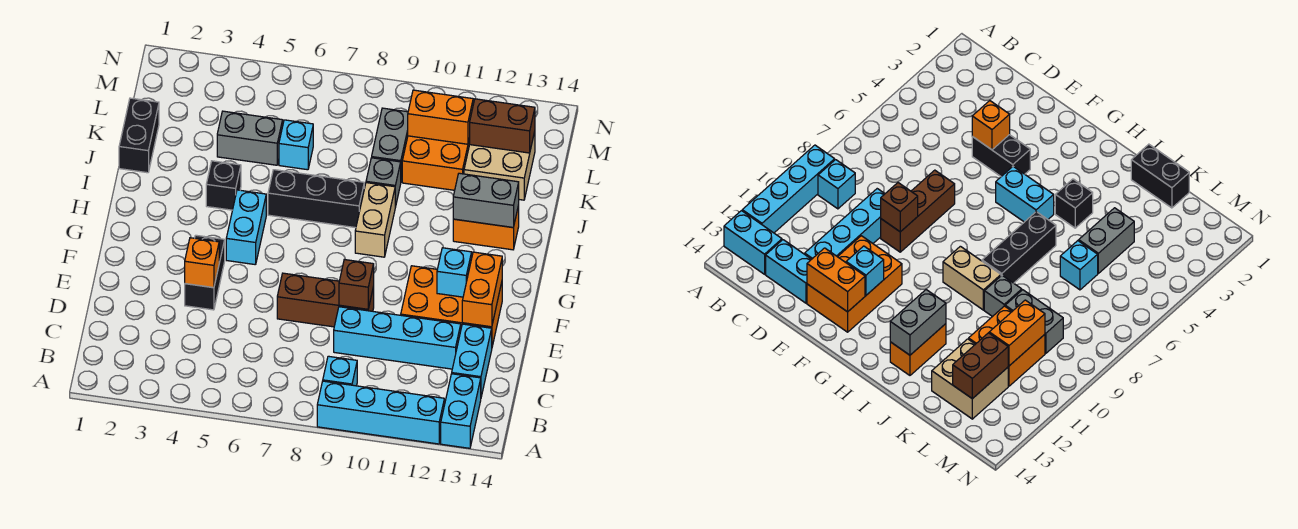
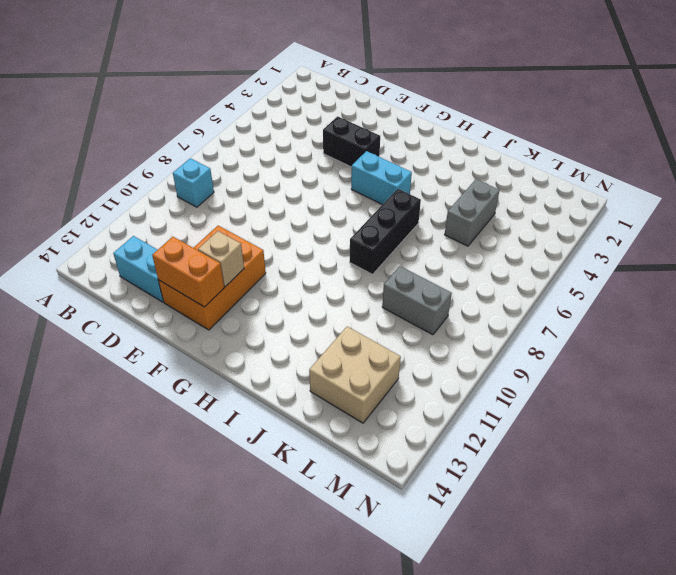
tan brick F12 level 2 -> cyan brick F12 level 2
none -> cyan brick A9:A12 level 1
none -> cyan brick A13:B13 level 1
none -> cyan brick D9:D12 level 1

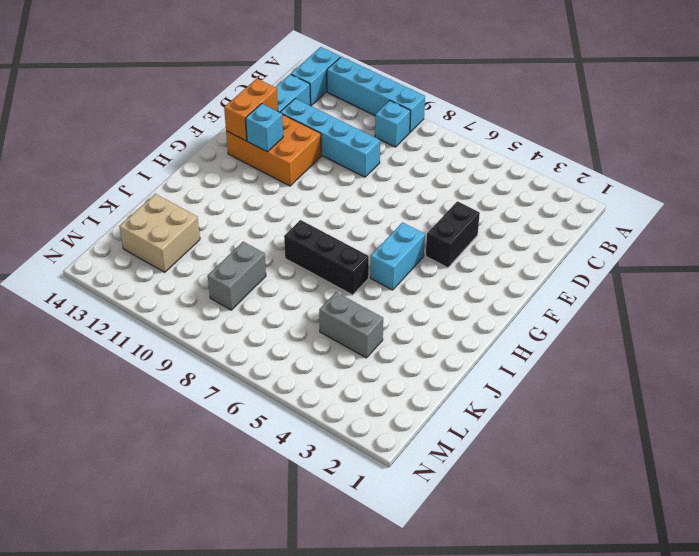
none -> brown brick E7:E9 level 1
none -> tan brick H9:I9 level 1
none -> black brick I4 level 1

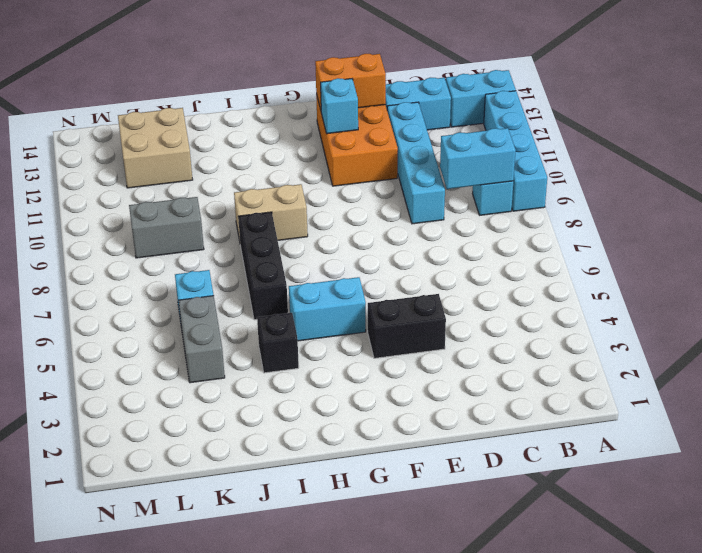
cyan brick B9:C9 level 2 -> none
none -> brown brick E7:E9 level 1
none -> orange brick I12:I13 level 1
none -> black brick J1:K1 level 1

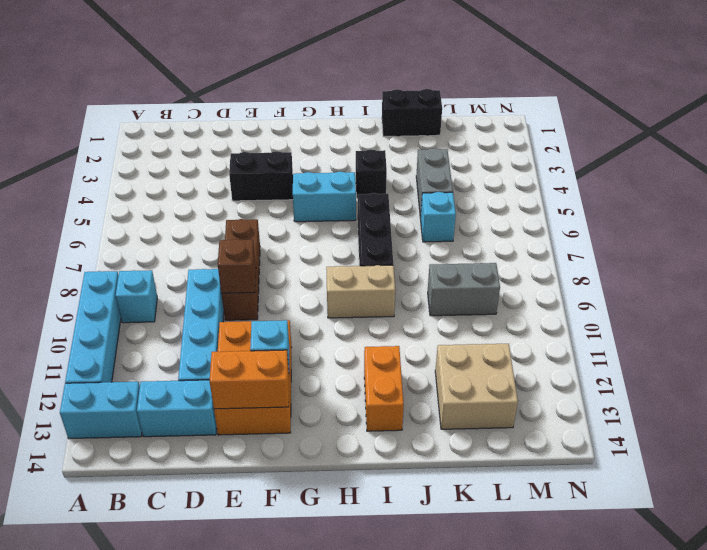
none -> grey brick J9 level 1
none -> orange brick K10:L11 level 1
none -> orange brick E4 level 2

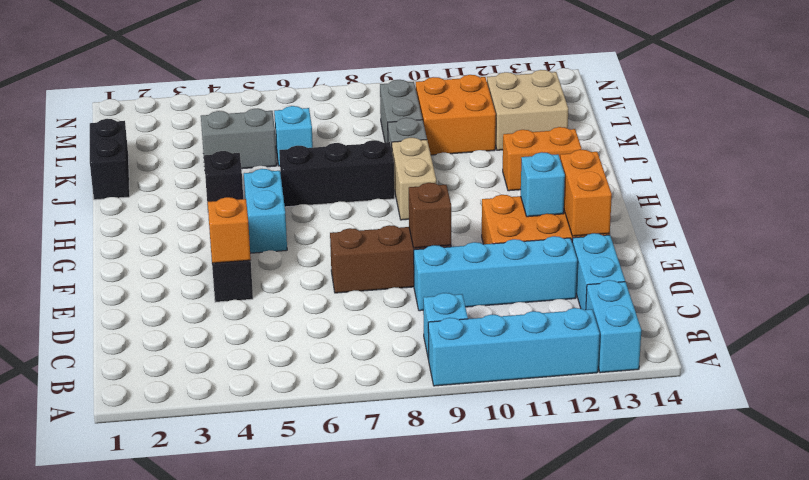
none -> grey brick I12:I13 level 2
none -> orange brick L10:L11 level 2
none -> brown brick L12:L13 level 2

